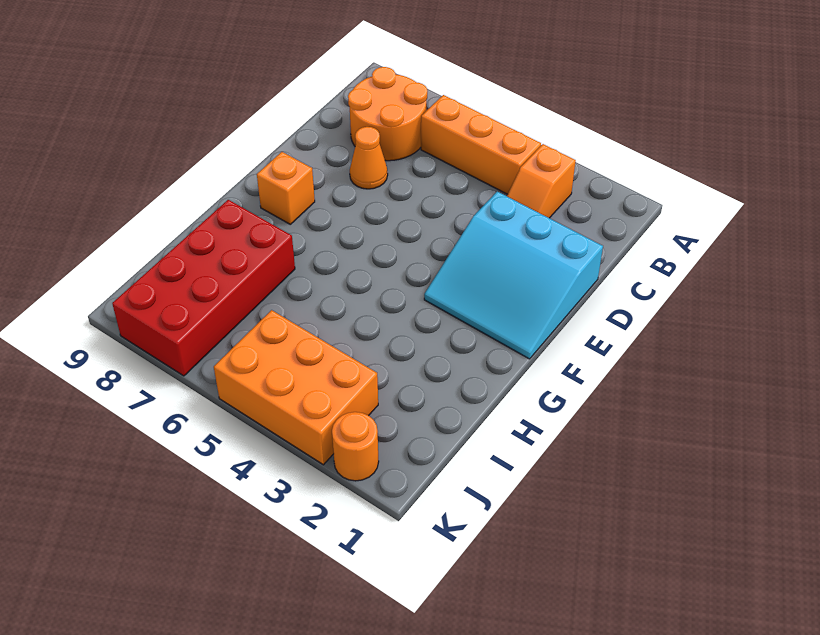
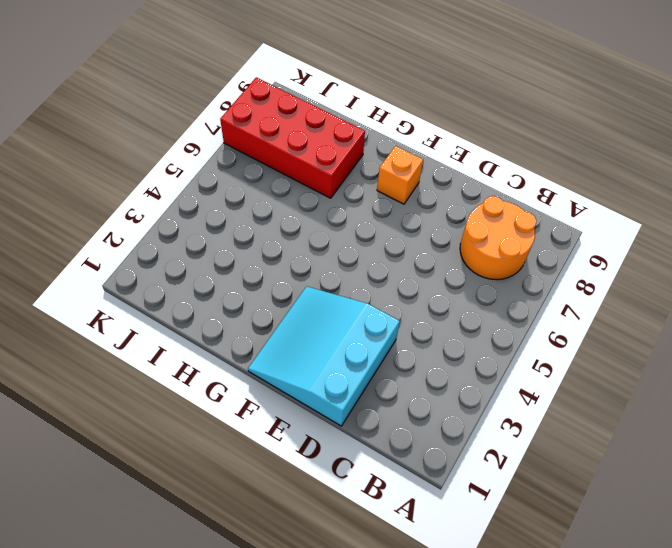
none -> orange slope B3:C3 level 1 top B
none -> orange brick B4:B6 level 1

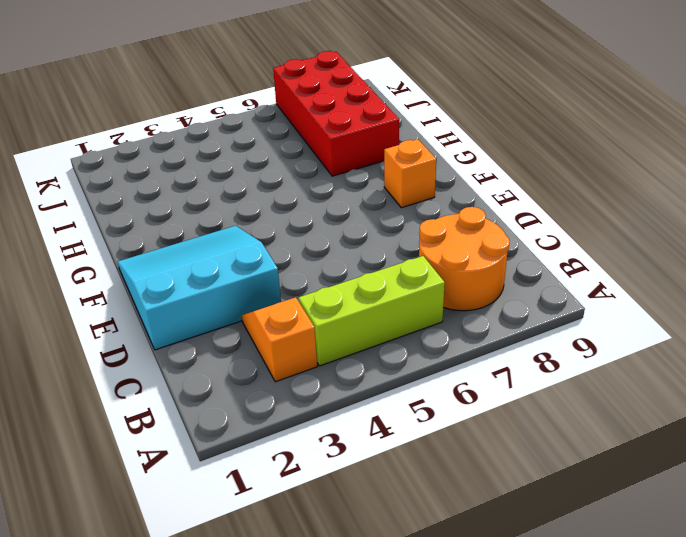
lime brick B4:B6 level 1 -> orange brick B4:B6 level 1
none -> orange cone D7 level 1
none -> orange brick J3:K5 level 1

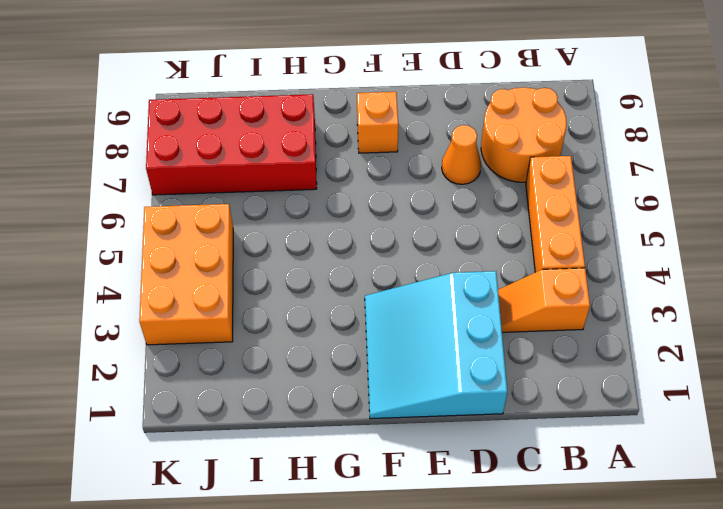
none -> orange round brick K2 level 1

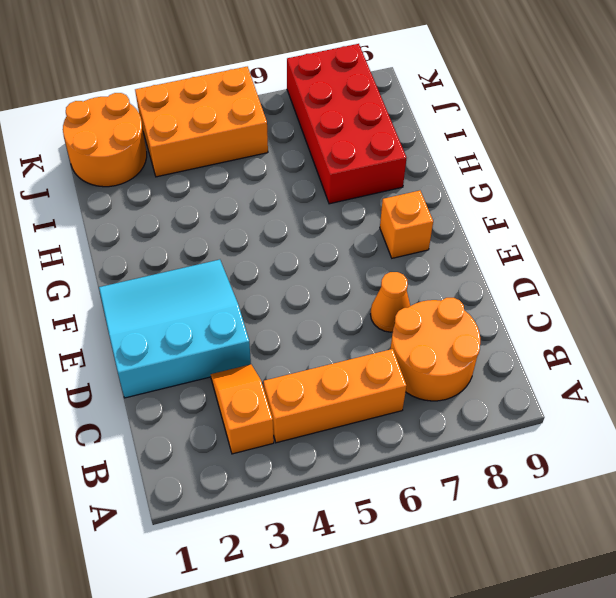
orange round brick J1:K2 level 1 -> orange round brick K2 level 1

